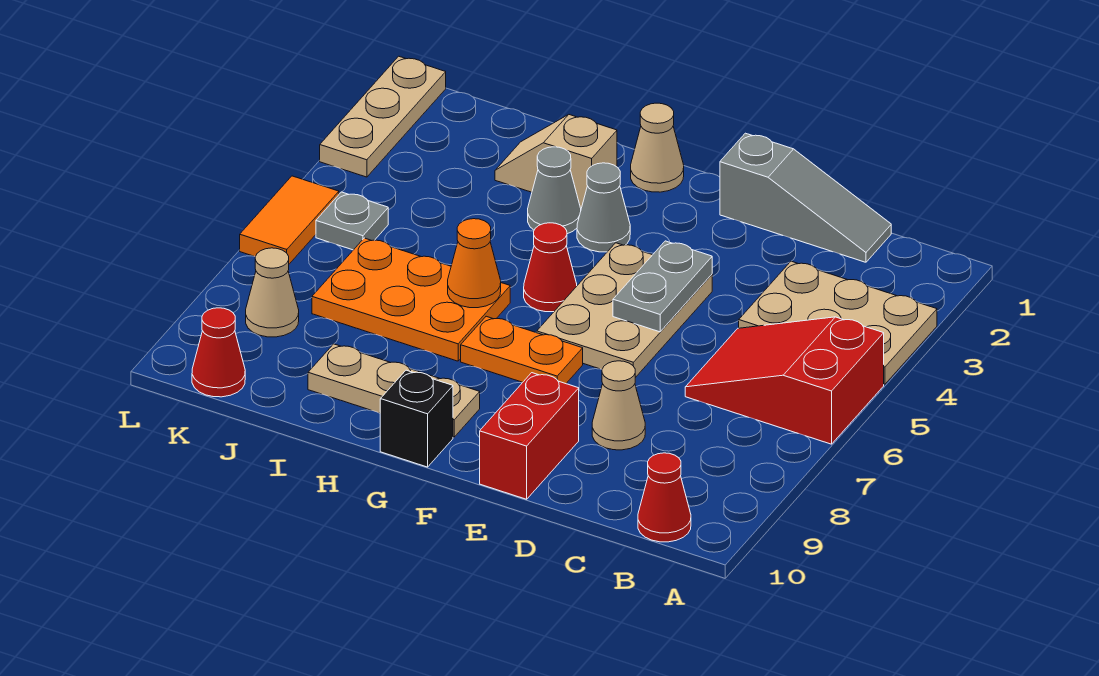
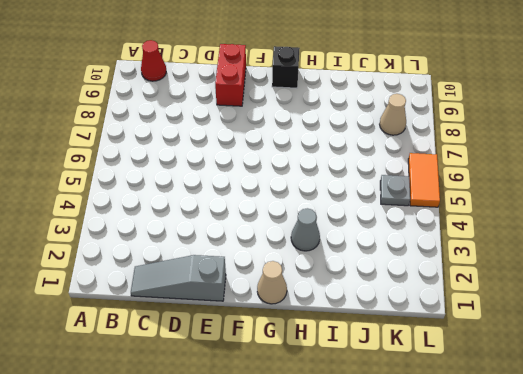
none -> tan plate A3:C4 level 1
none -> red slope A5:C6 level 1 top A
none -> tan cone D8 level 1

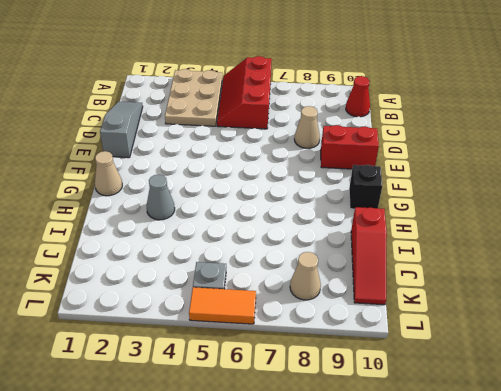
red slope A5:C6 level 1 top 6 -> red slope A5:C6 level 1 top A
red slope I10:K10 level 1 top I -> red cone K10 level 1
none -> tan plate E4:F6 level 1
none -> orange plate F7:G7 level 1
none -> grey cone G3 level 1

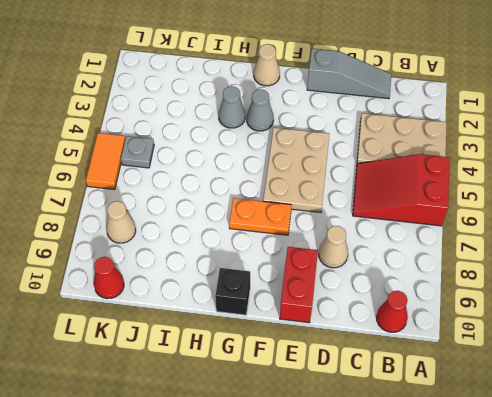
none -> red cone G5 level 1
none -> tan plate G9:I9 level 1
none -> tan slope H2:I2 level 1 top H

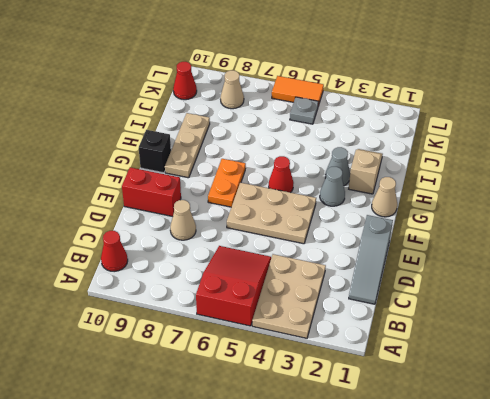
none -> orange plate H6:J7 level 1
none -> tan plate L1:L3 level 1
none -> grey plate E4:E5 level 2

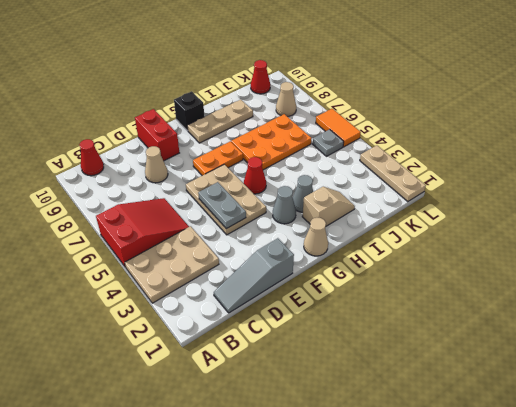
none -> orange cone H6 level 2

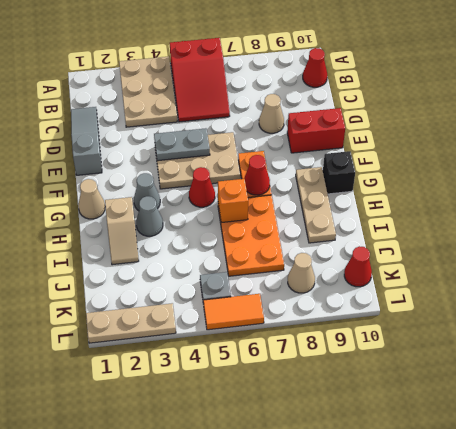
red cone G7 level 2 -> none
orange brick H6 level 2 -> orange cone H6 level 2

